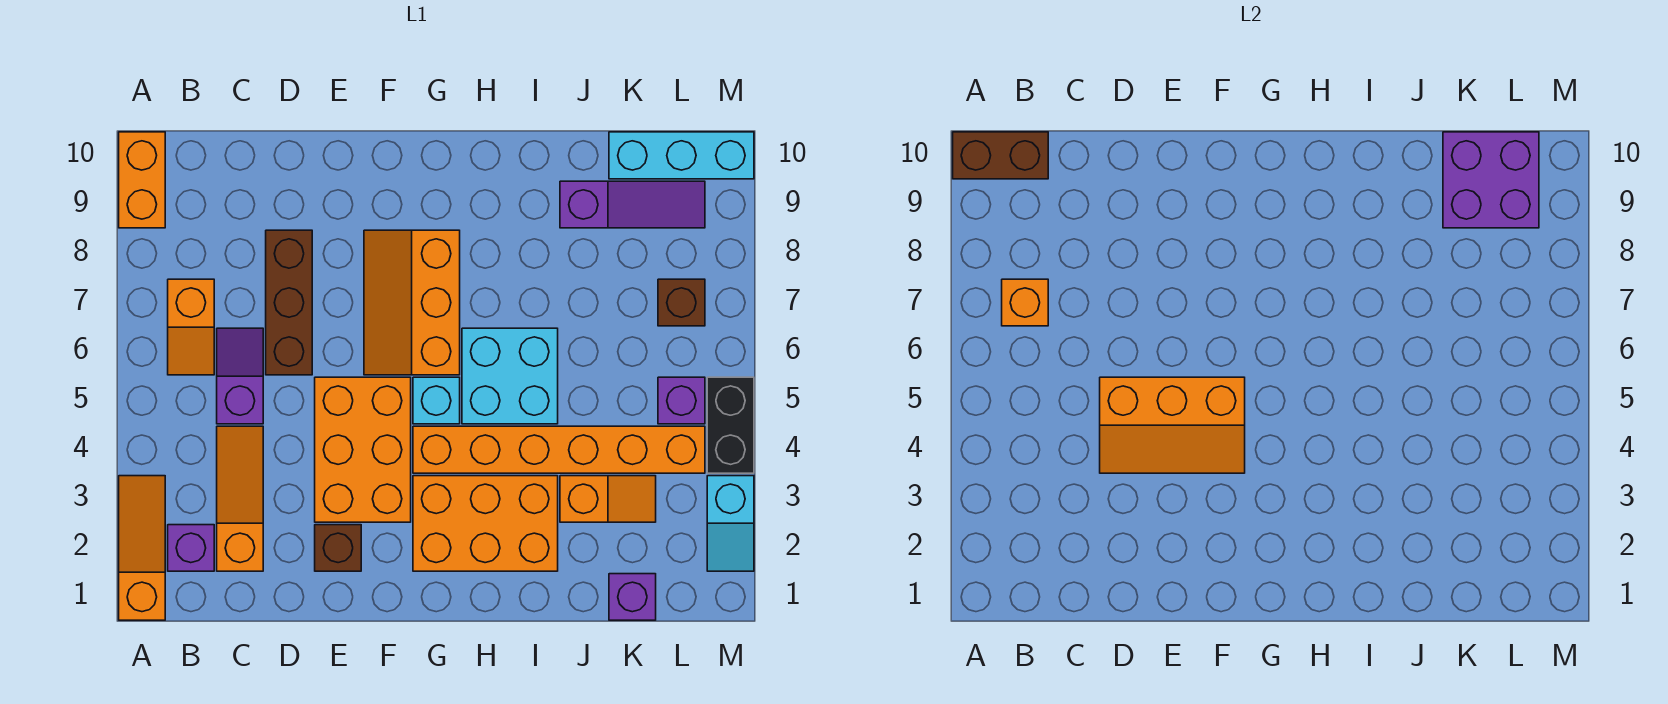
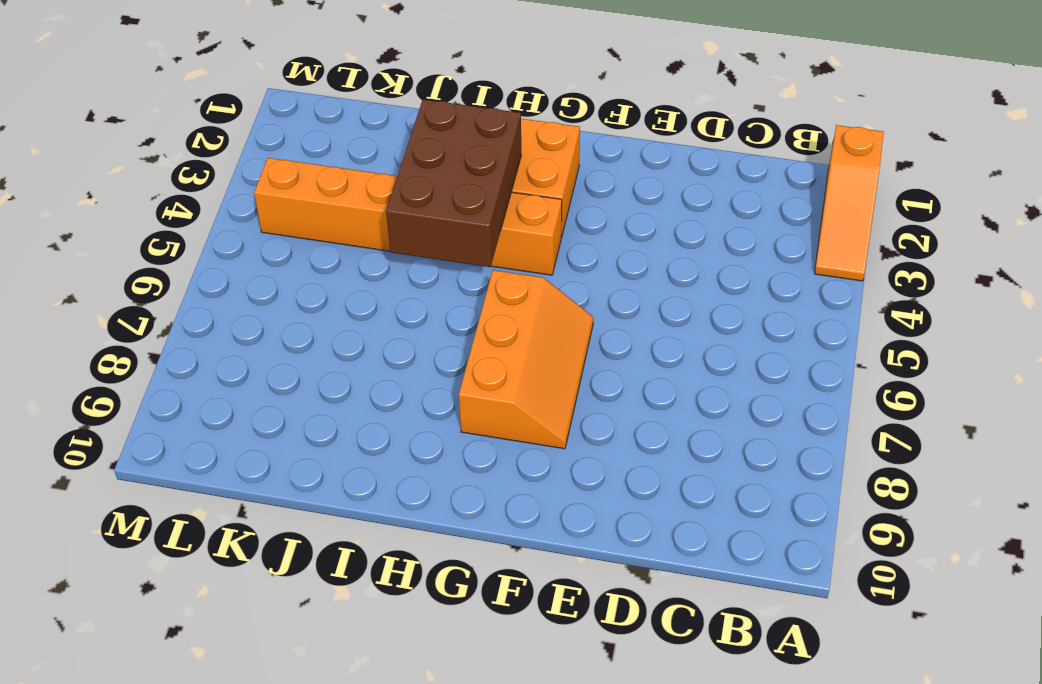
brown brick H3:I5 level 2 -> none
none -> orange brick A9:A10 level 1
none -> purple brick B2 level 1
none -> orange slope B6:B7 level 1 top 7

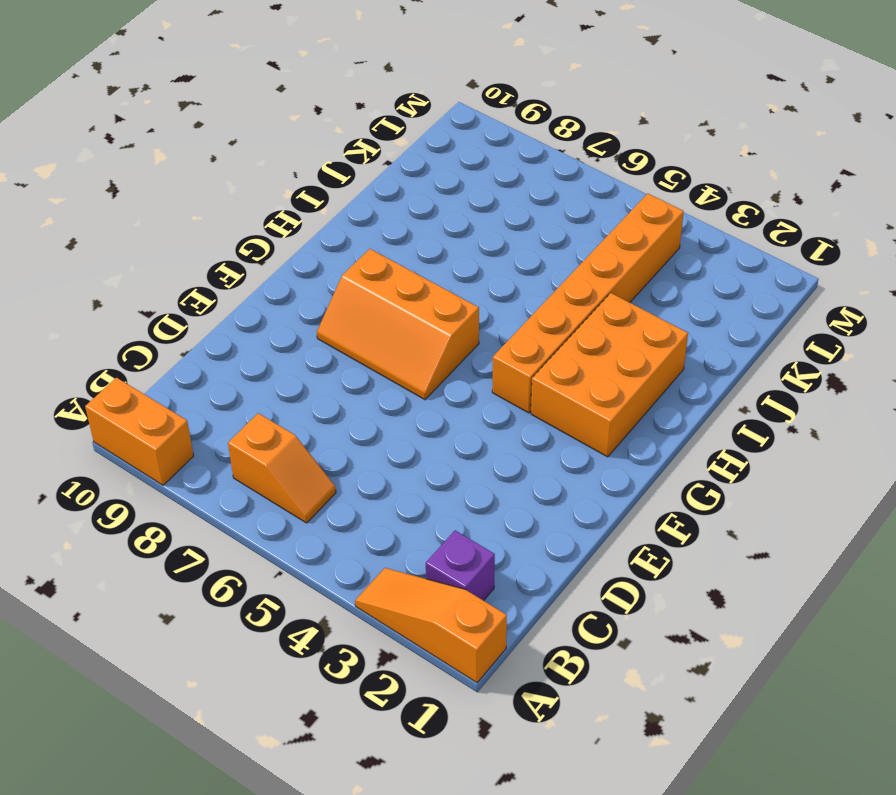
none -> orange slope C2:C4 level 1 top 2
none -> purple slope C5:C6 level 1 top 5
none -> brown brick D6:D8 level 1

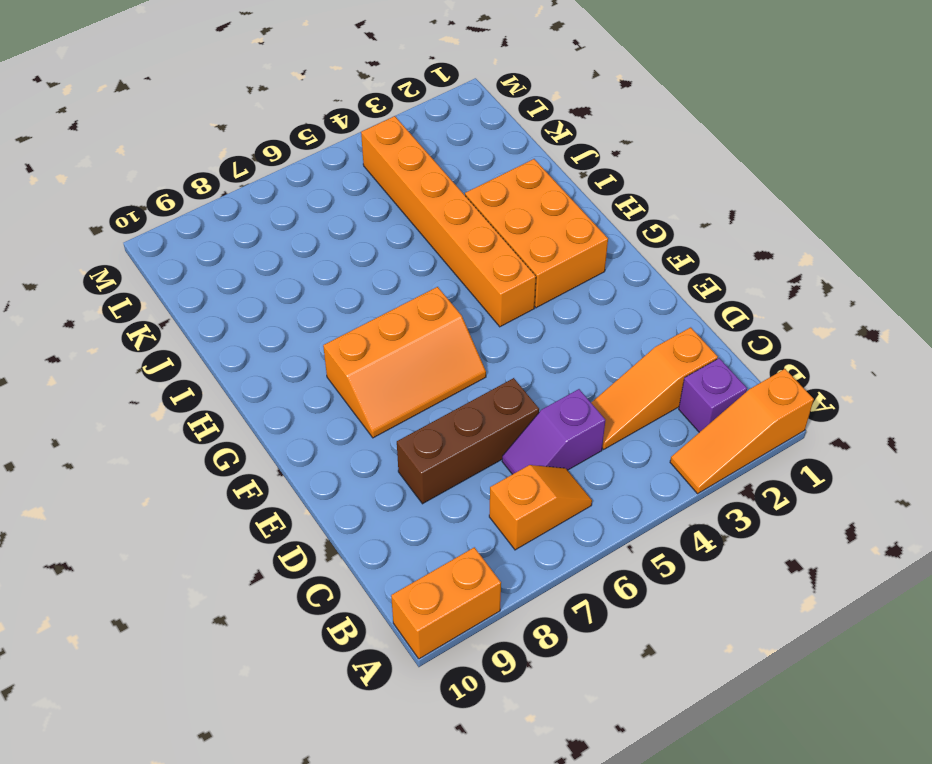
none -> brown brick E2 level 1
none -> orange brick E3:F5 level 1
none -> cyan brick G5 level 1

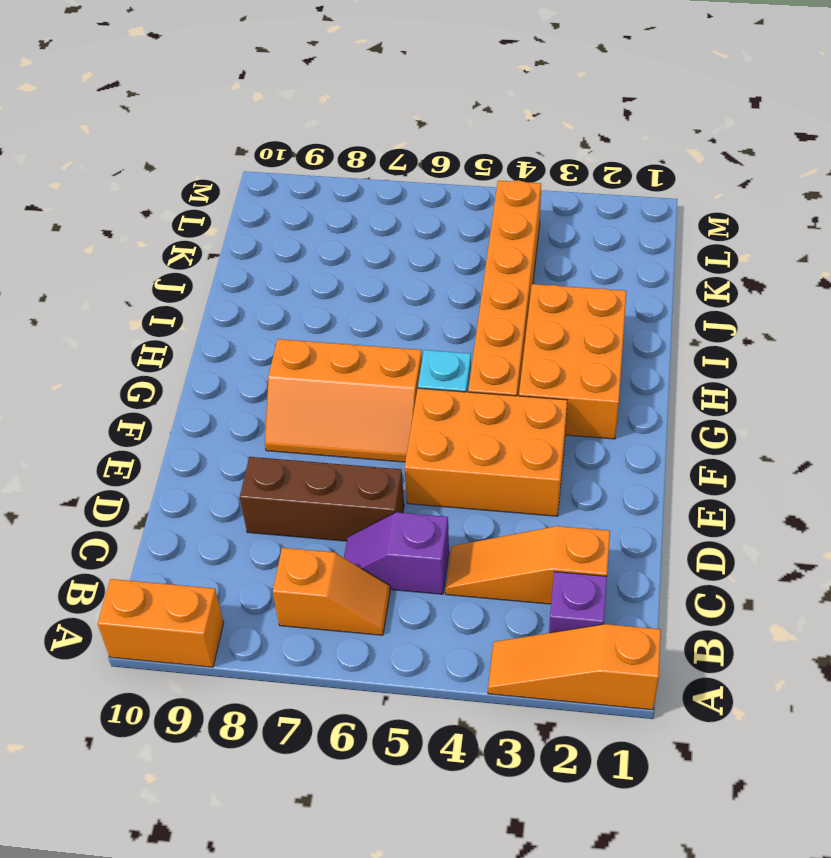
none -> brown brick E2 level 1
none -> cyan brick H5:I6 level 1
none -> orange slope J3:K3 level 1 top J

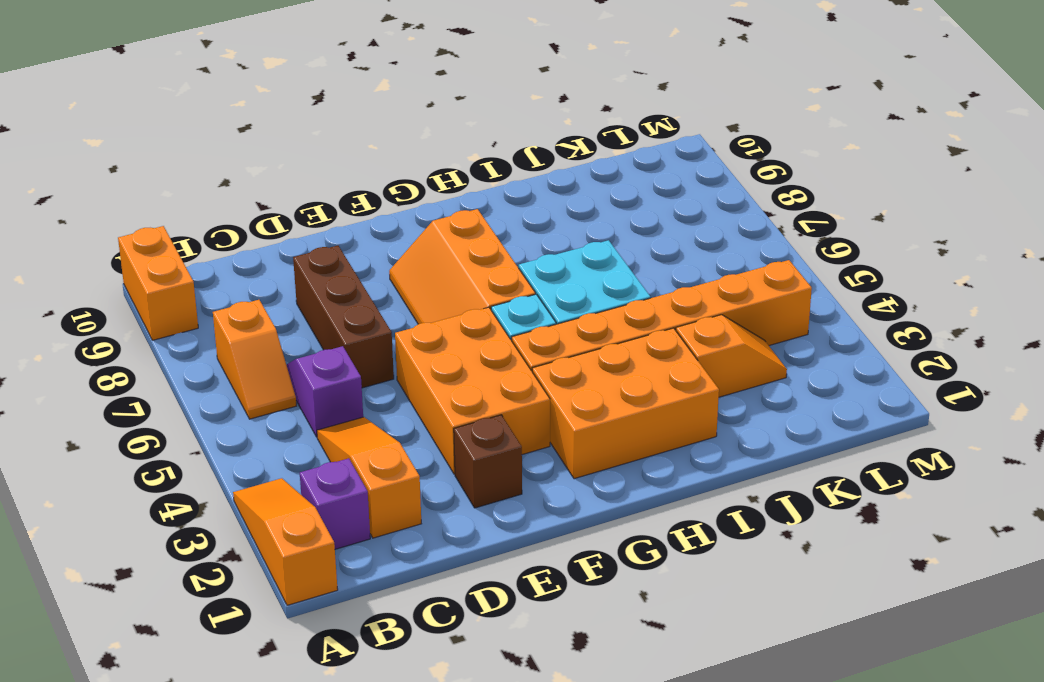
none -> purple slope J9:L9 level 1 top J
none -> purple brick K1 level 1
none -> cyan brick K10:M10 level 1

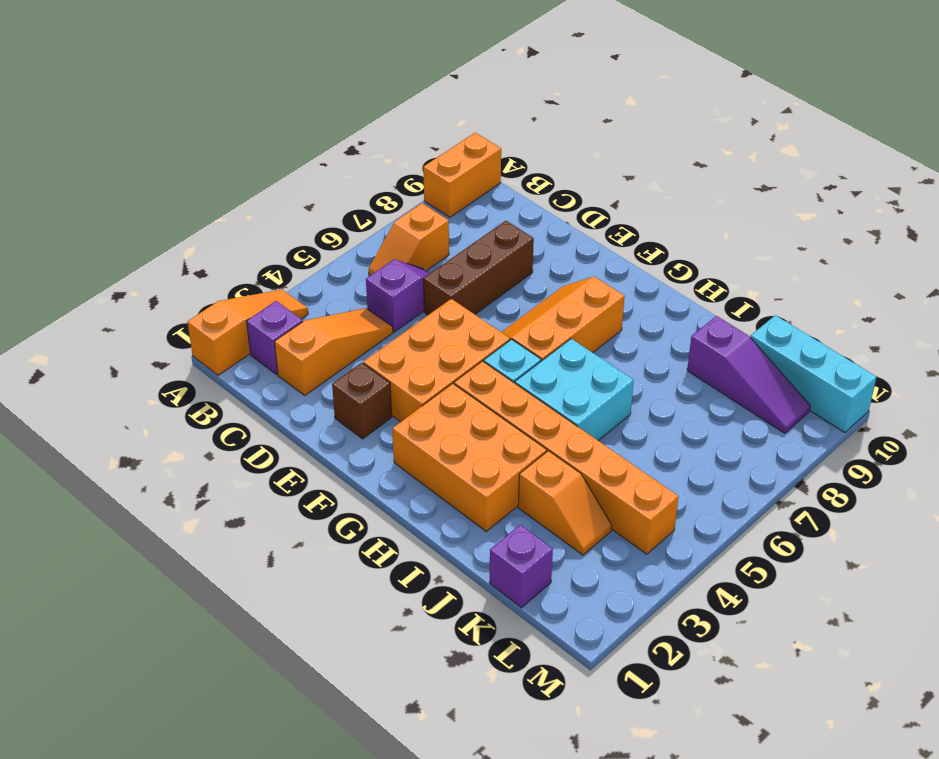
none -> purple brick L5 level 1
none -> brown brick L7 level 1
none -> cyan slope M2:M3 level 1 top 3

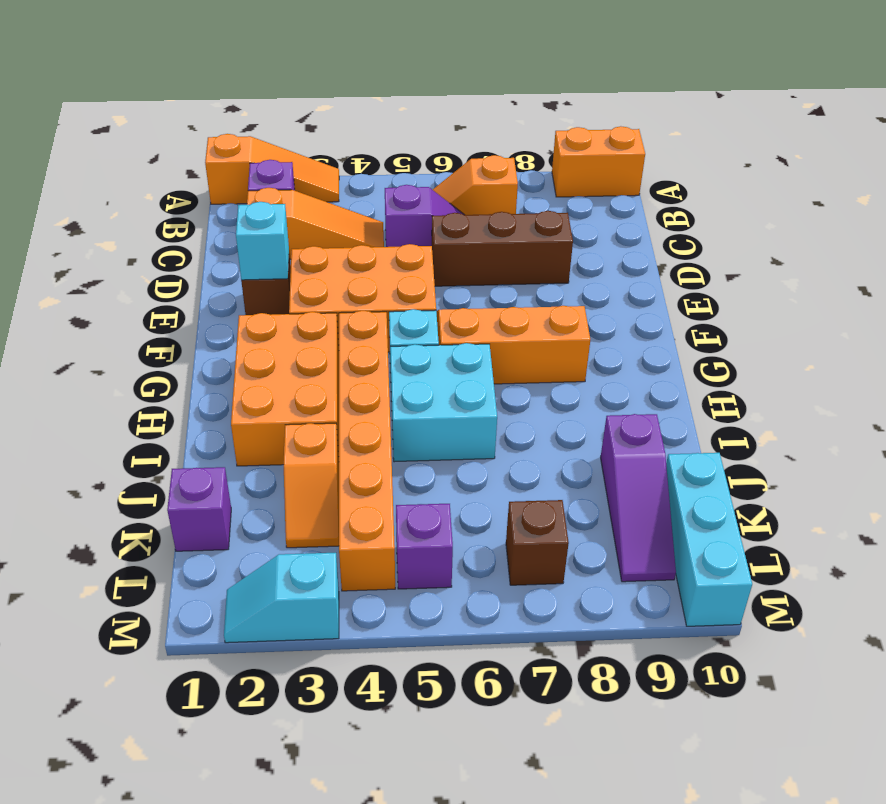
cyan brick E2 level 2 -> none
none -> black brick M4:M5 level 1
none -> brown brick A10:B10 level 2
none -> orange brick B7 level 2

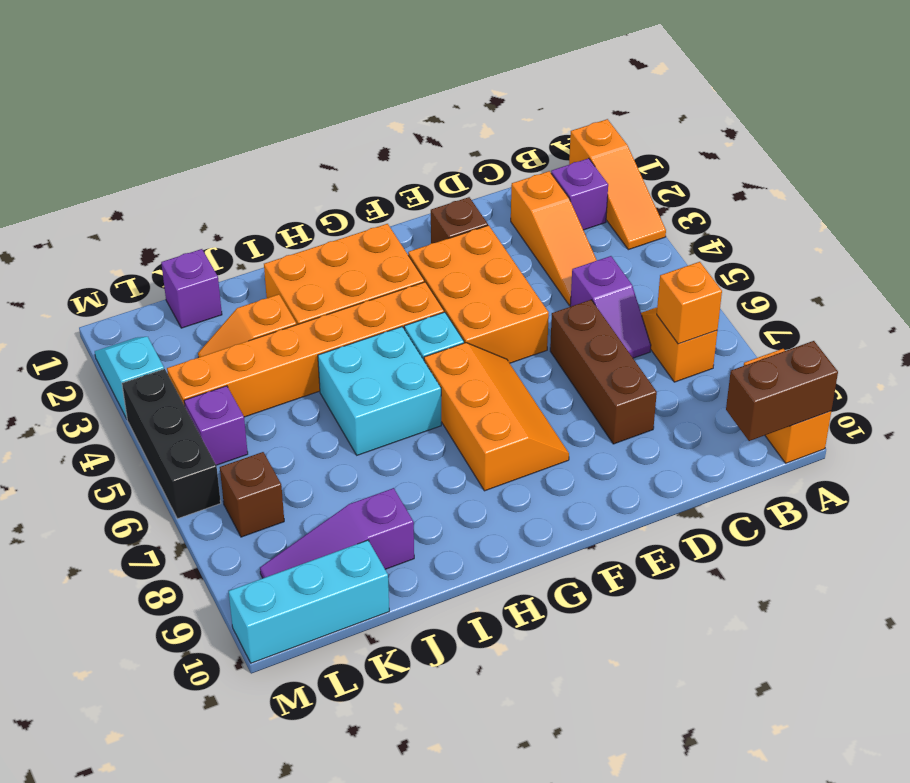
black brick M4:M6 level 1 -> black brick M4:M5 level 1
none -> orange slope D4:F5 level 2 top 5
none -> purple brick K9:L10 level 2

